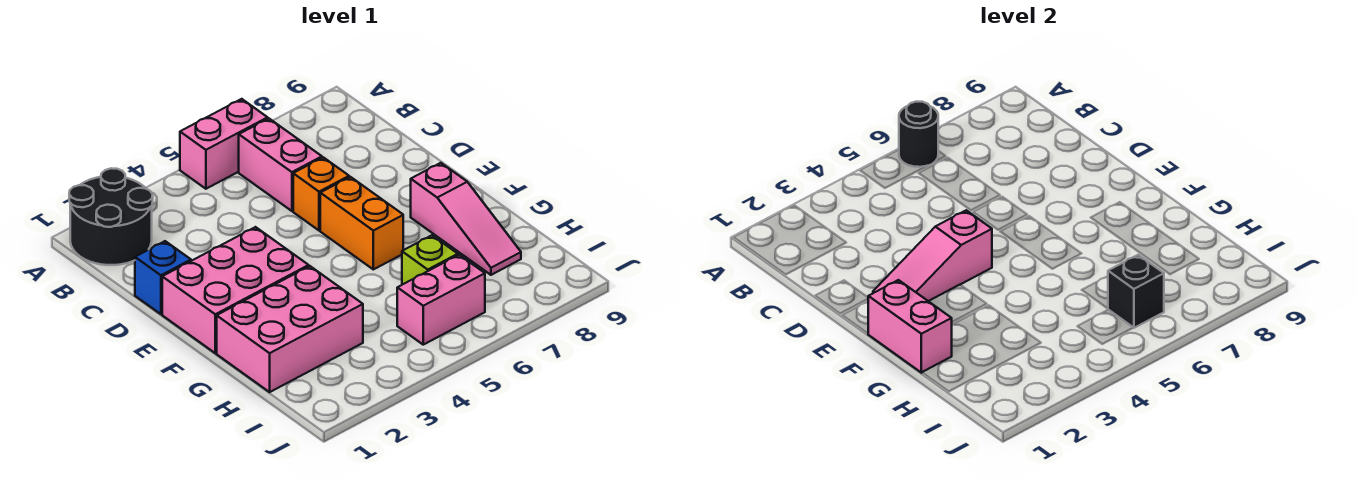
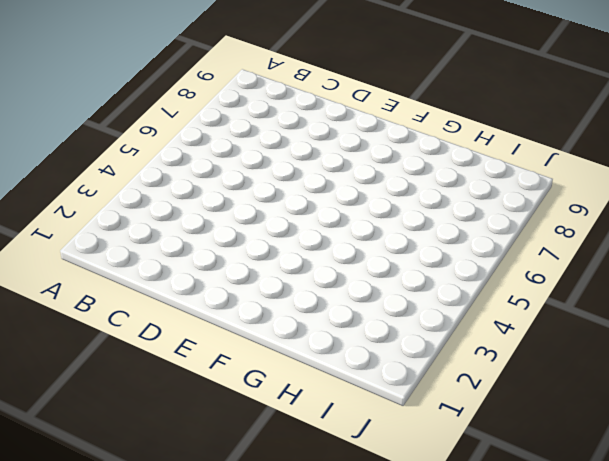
none -> black round brick A1:B2 level 1
none -> pink brick A5:A6 level 1
none -> pink brick B6:C6 level 1

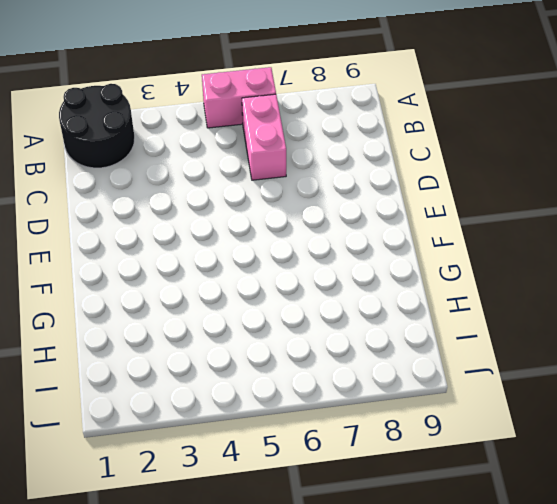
none -> blue brick D1 level 1
none -> orange brick D6 level 1
none -> pink brick E1:F3 level 1

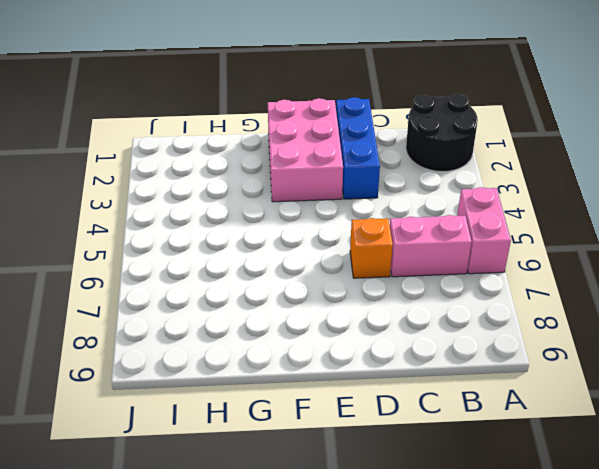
blue brick D1:D3 level 1 -> blue brick D1 level 1
none -> orange brick E6:F6 level 1
none -> pink slope F8:H8 level 1 top F
none -> pink brick G1:H3 level 1

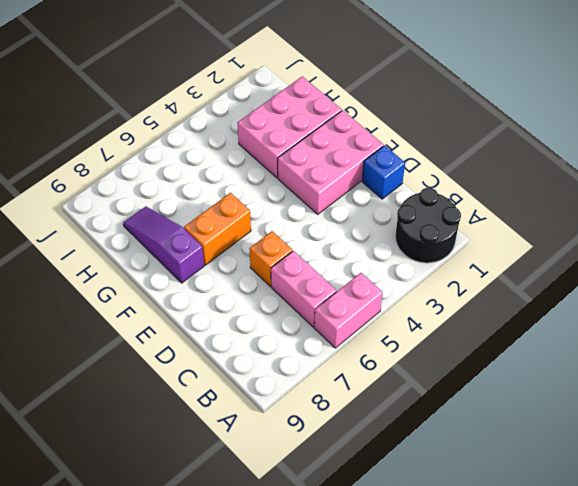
orange brick F6:F7 level 1 -> orange brick E6:F6 level 1
purple slope F8:H8 level 1 top F -> pink slope F8:H8 level 1 top F
none -> lime brick H6 level 1
none -> pink brick I5:I6 level 1
none -> black round brick A6 level 2

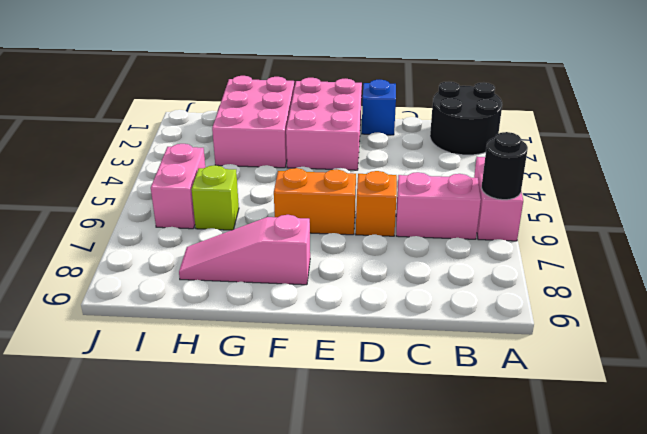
none -> pink slope E2:E4 level 2 top 4
none -> pink brick F1:G1 level 2
none -> black brick I6 level 2

